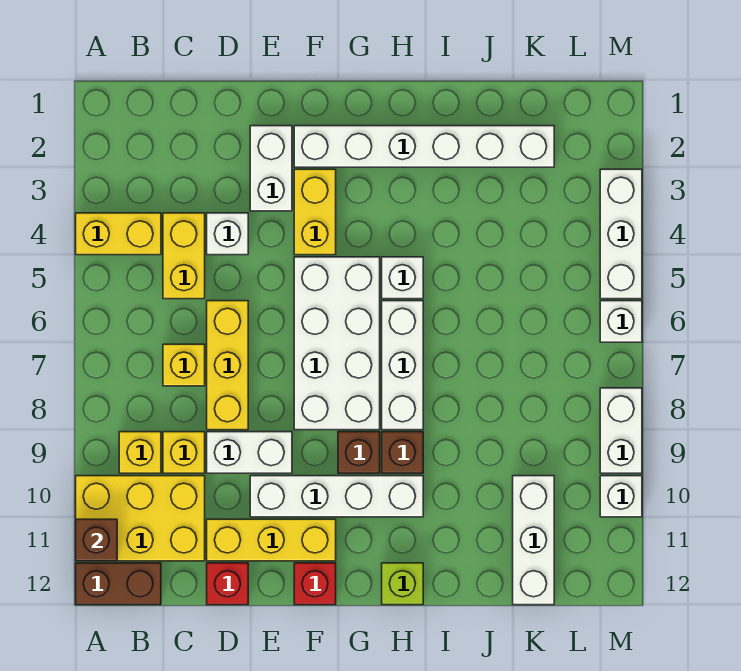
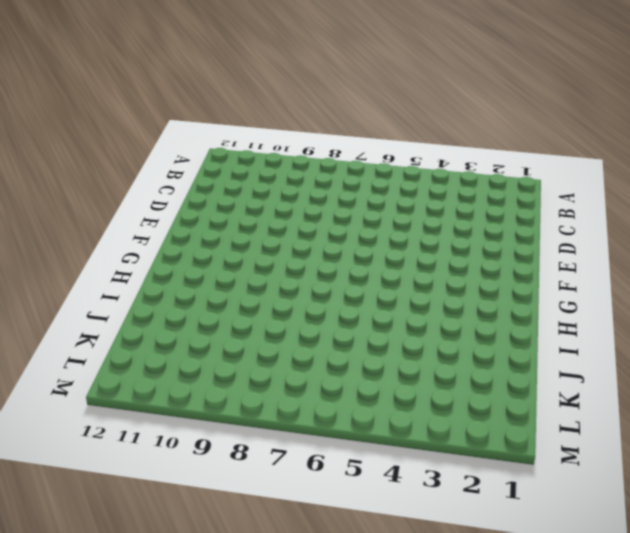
none -> yellow brick A4:B4 level 1
none -> yellow brick A10:C11 level 1
none -> brown brick A12:B12 level 1

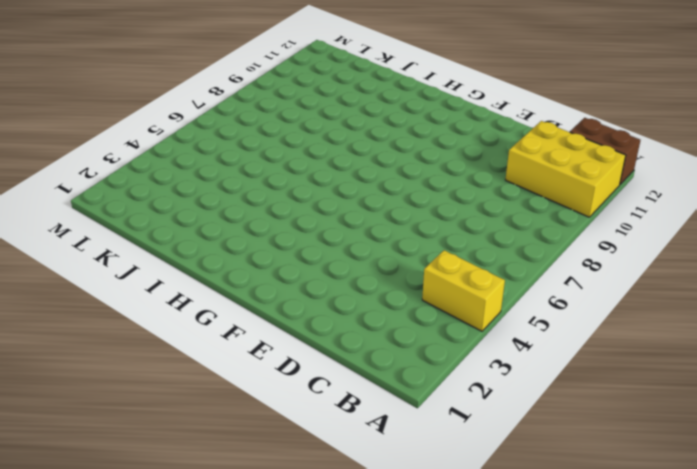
none -> yellow brick B9 level 1
none -> yellow brick C4:C5 level 1
none -> yellow brick C7 level 1

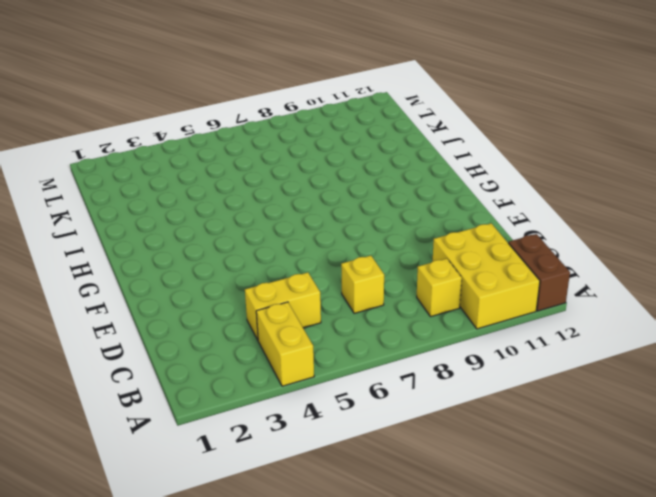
none -> yellow brick C9 level 1
none -> white brick D4 level 1
none -> yellow brick D6:D8 level 1

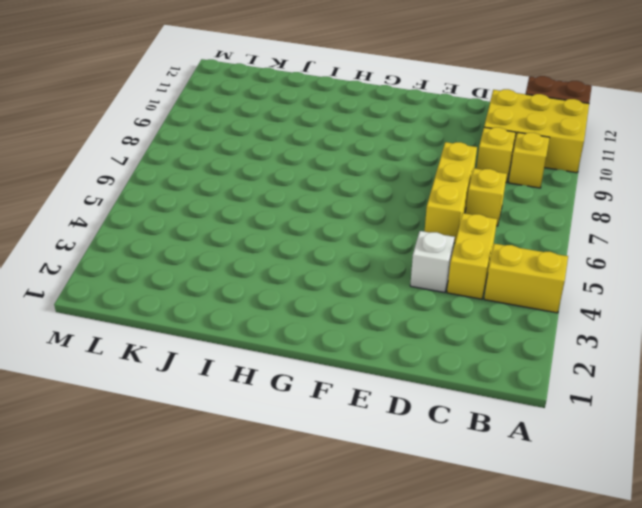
none -> white brick D9:E9 level 1
none -> yellow brick D11:F11 level 1
none -> red brick D12 level 1

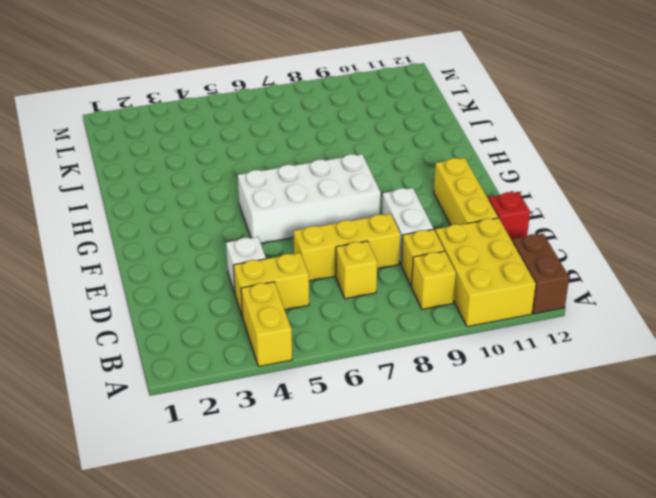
none -> white brick E2:E3 level 1
none -> white brick E10:H10 level 1
none -> white brick F2:K2 level 1

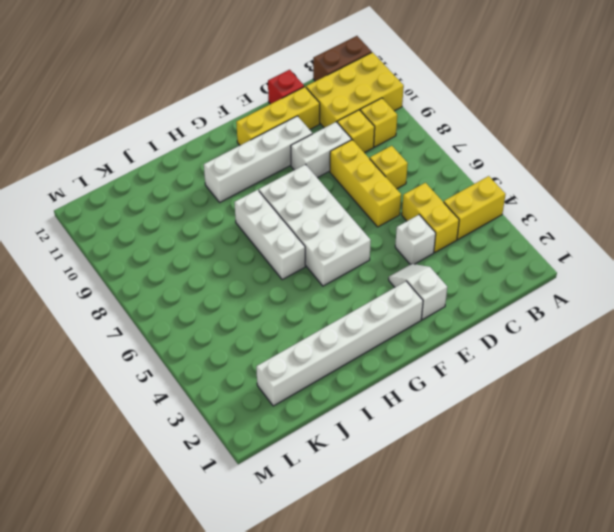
white slope E2:E3 level 1 top 2 -> white brick E2:E3 level 1
none -> yellow brick F3:F4 level 1
none -> red brick F12 level 1
none -> brown brick G9 level 1

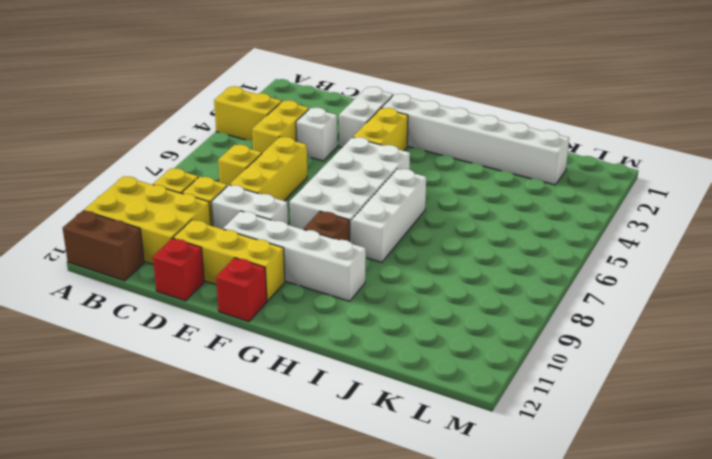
none -> white brick H5 level 1
none -> brown brick H9 level 1
none -> lime brick H12 level 1

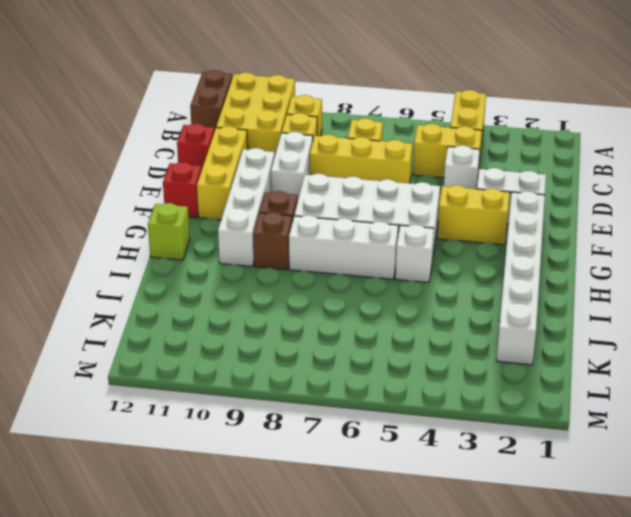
none -> white brick K10:K12 level 1
none -> white brick M3:M5 level 1
none -> white brick M6 level 1

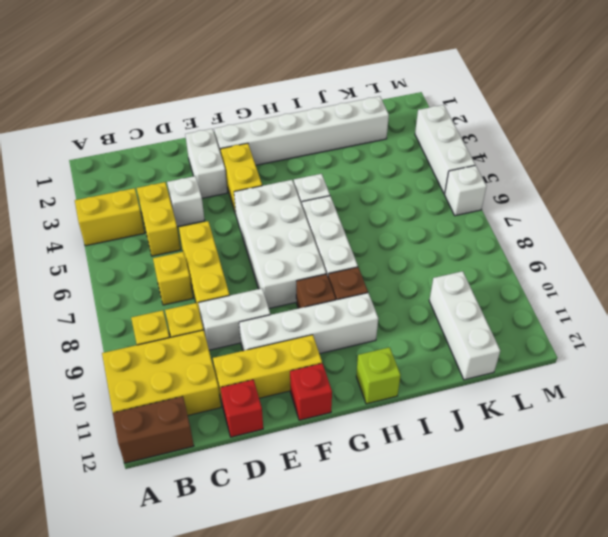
none -> white brick M8:M9 level 1
none -> white brick M10 level 1
none -> brown brick A11 level 2

